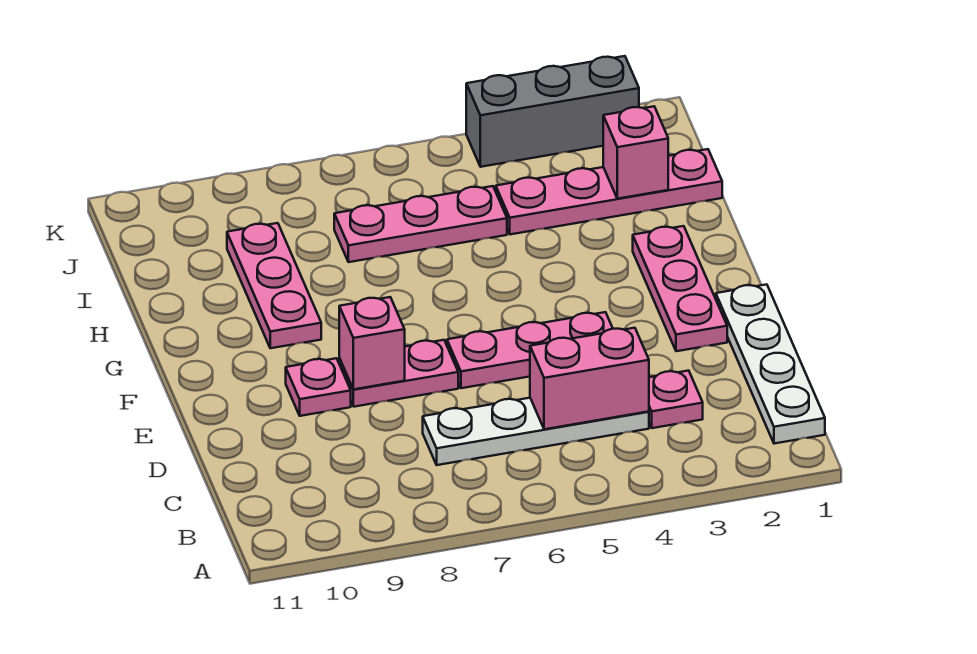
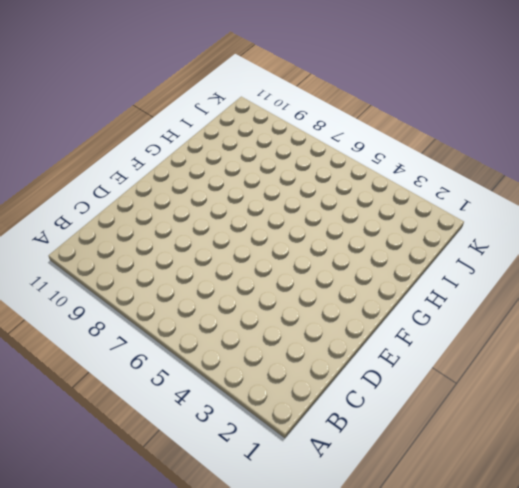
none -> white plate B1:E1 level 1
none -> pink plate C3 level 1
none -> white plate C4:C7 level 1

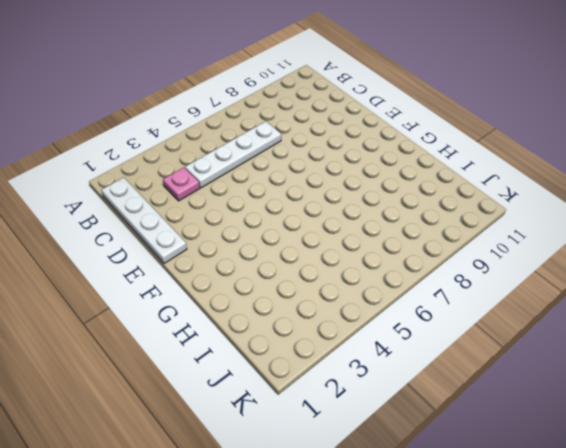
none -> pink plate E2:G2 level 1
none -> pink plate E4:E6 level 1
none -> pink plate E7:E8 level 1

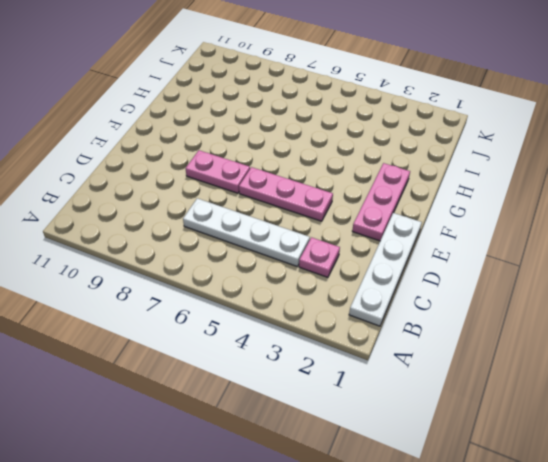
none -> pink plate E9 level 1
none -> pink plate G9:I9 level 1
none -> pink plate I1:I4 level 1

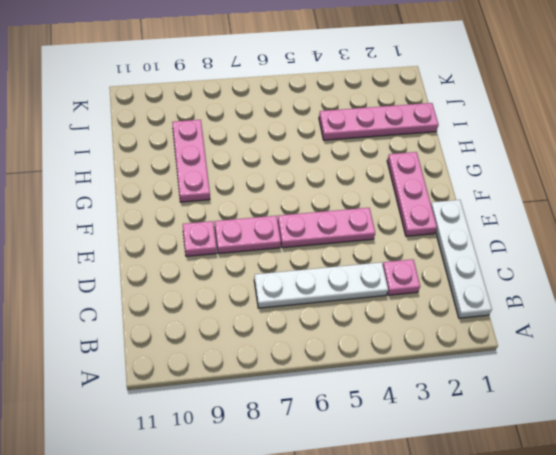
none -> pink plate I5:I7 level 1
none -> grey brick K2:K4 level 1
none -> pink brick C4:C5 level 2

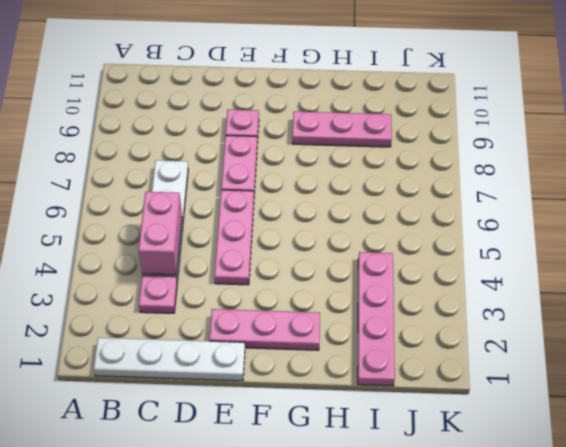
none -> pink plate I5:I7 level 1
none -> grey brick K2:K4 level 1
none -> pink brick E8 level 2

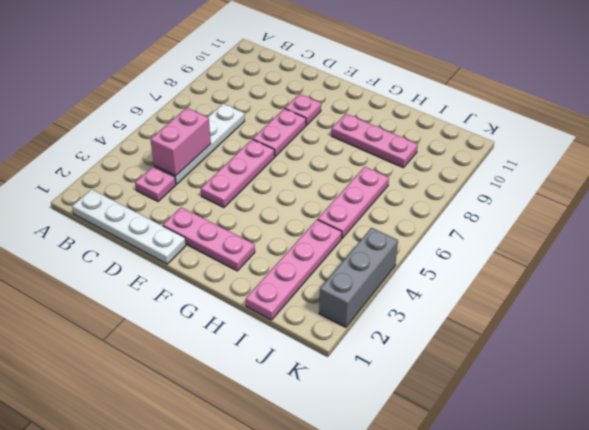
none -> pink brick E8 level 2
none -> pink brick I2 level 2

